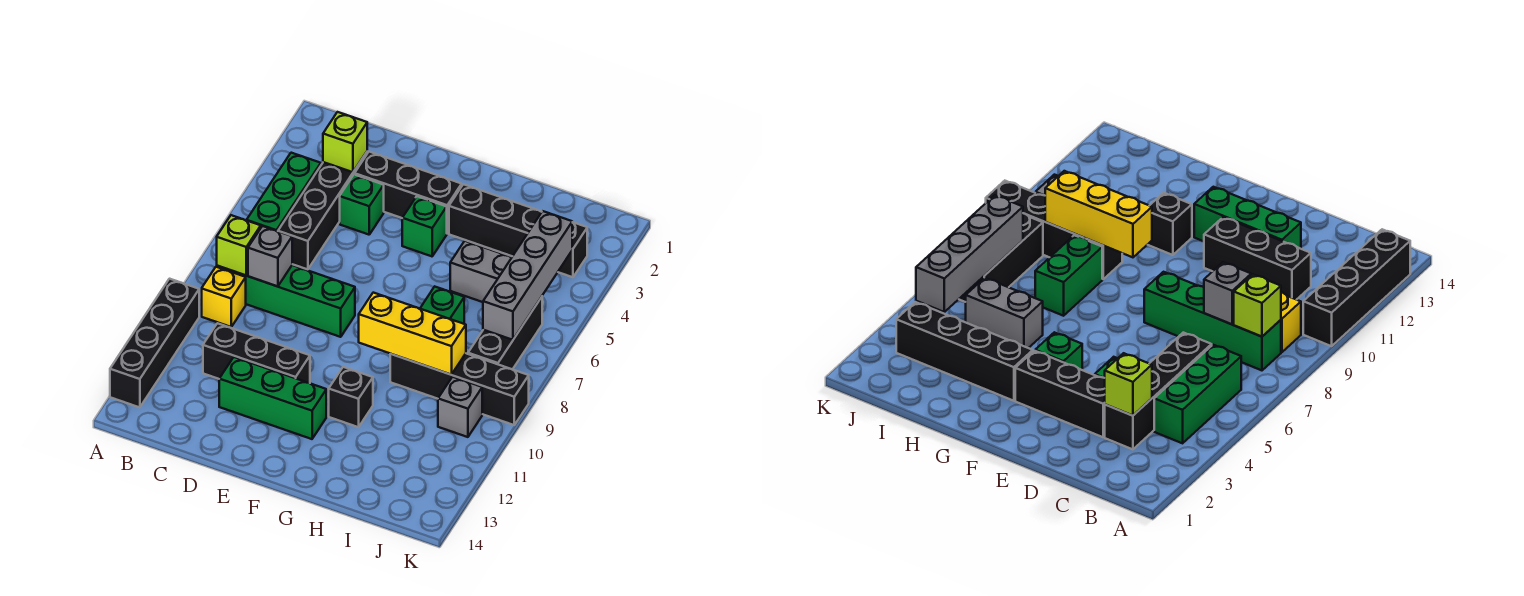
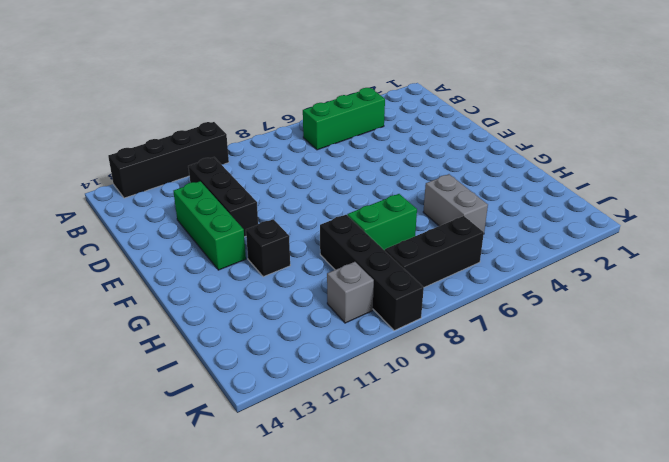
none -> green brick B8:E8 level 1
none -> yellow brick B9 level 1
none -> black brick C3:C6 level 1

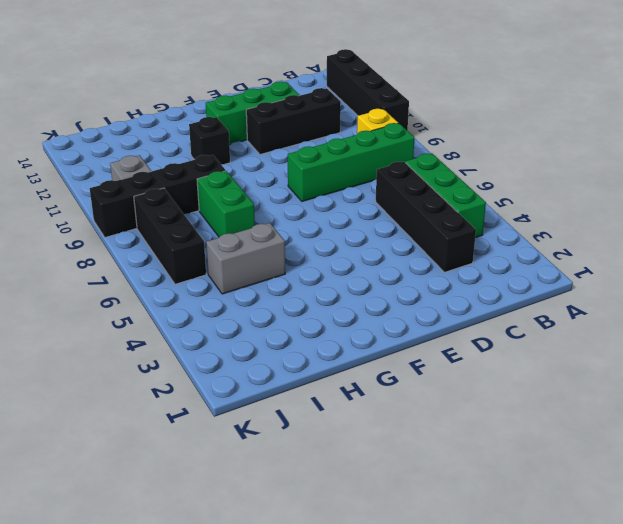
none -> black brick D3:F3 level 1
none -> green brick D4 level 1
none -> green brick F4 level 1

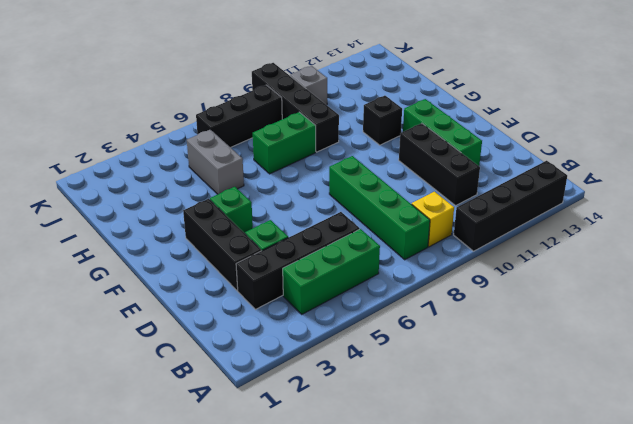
none -> black brick G3:J3 level 1
none -> lime brick B8 level 2
none -> lime brick C3 level 2

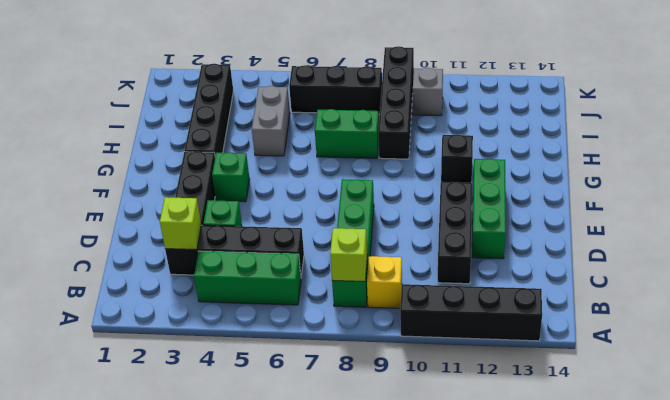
none -> grey brick C8 level 2
none -> yellow brick G9:I9 level 2
none -> grey brick J4:J7 level 2

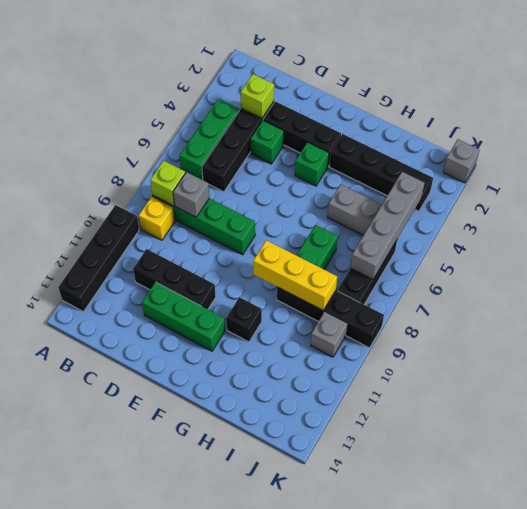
grey brick K1 level 1 -> none

